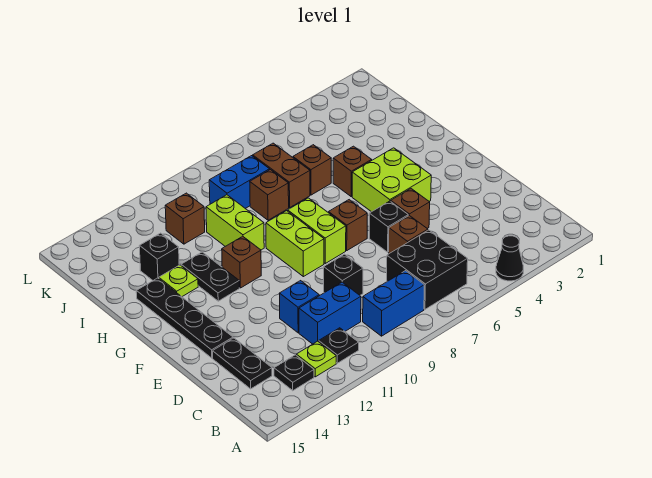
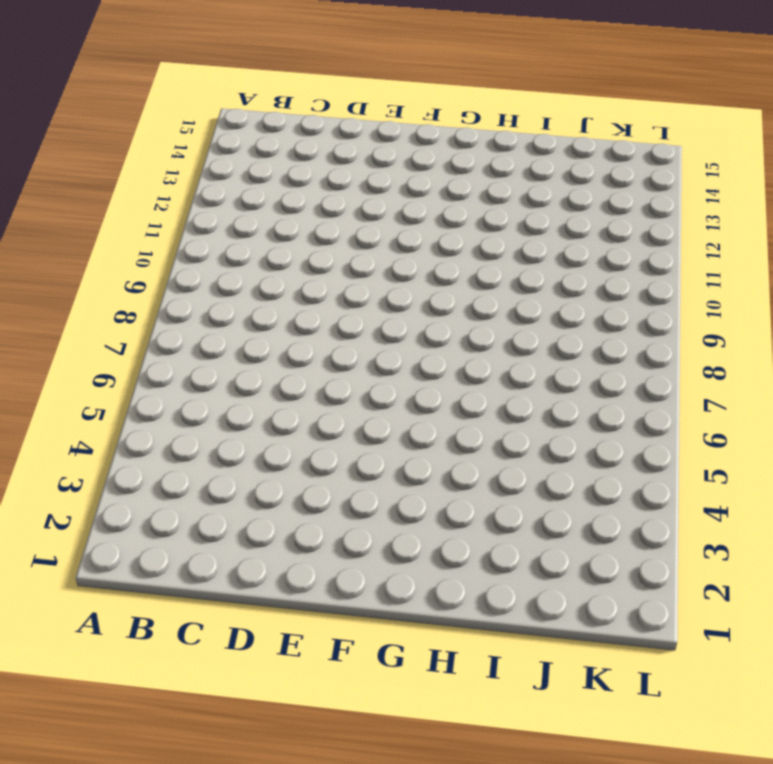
none -> black cone A4 level 1
none -> black brick B6:C7 level 1
none -> blue brick B8:B9 level 1

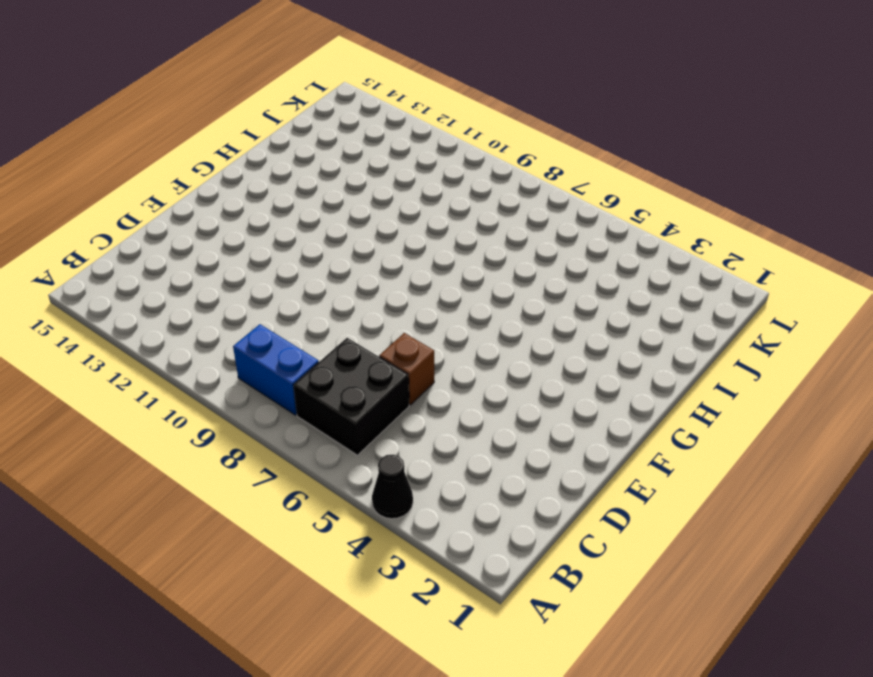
none -> black plate B11 level 1
none -> lime plate B12 level 1
none -> black plate B13 level 1

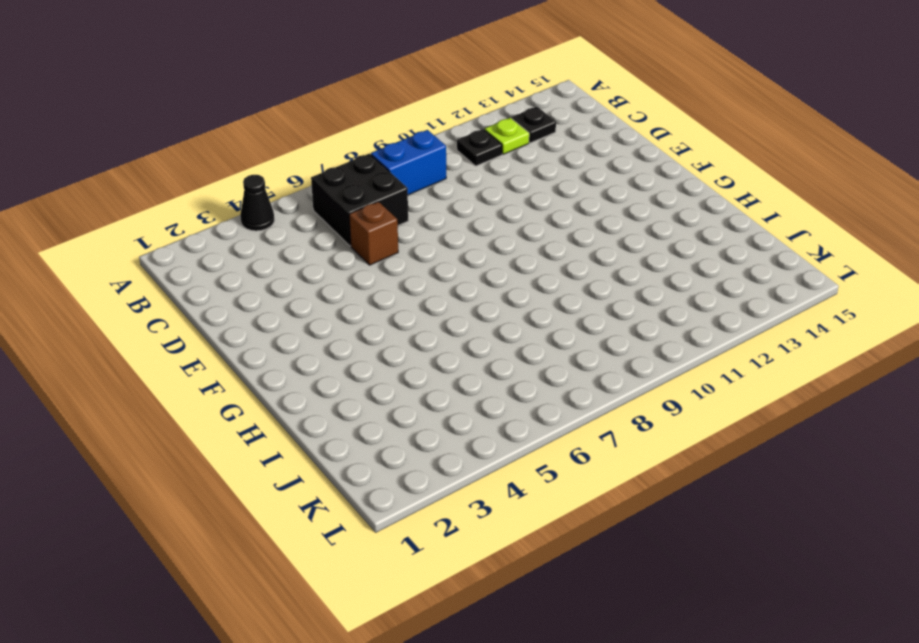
none -> blue brick C10:C11 level 1
none -> black plate C14:D14 level 1
none -> black brick D9 level 1

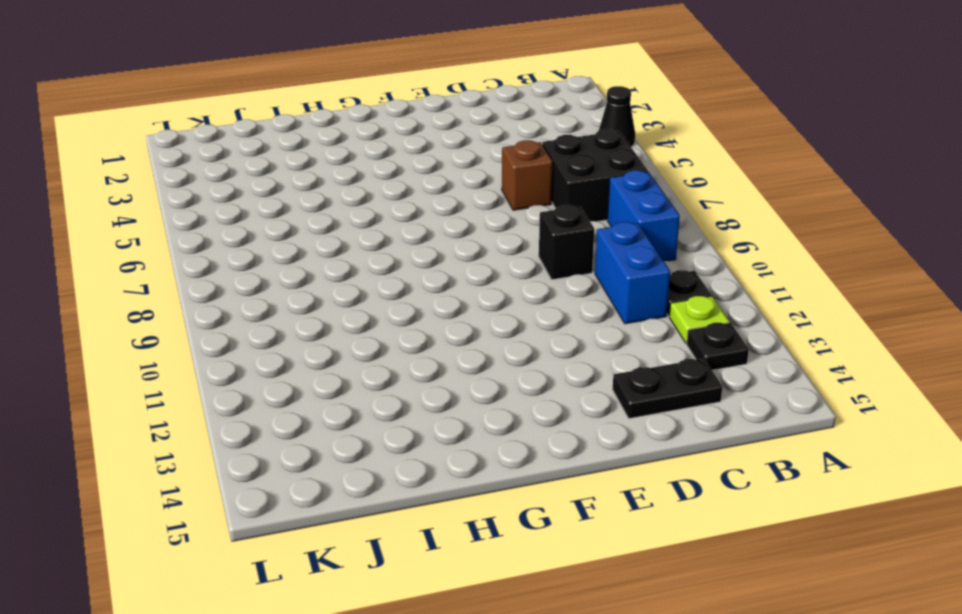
none -> blue brick D11 level 1
none -> brown brick E5 level 1
none -> black brick E6 level 1

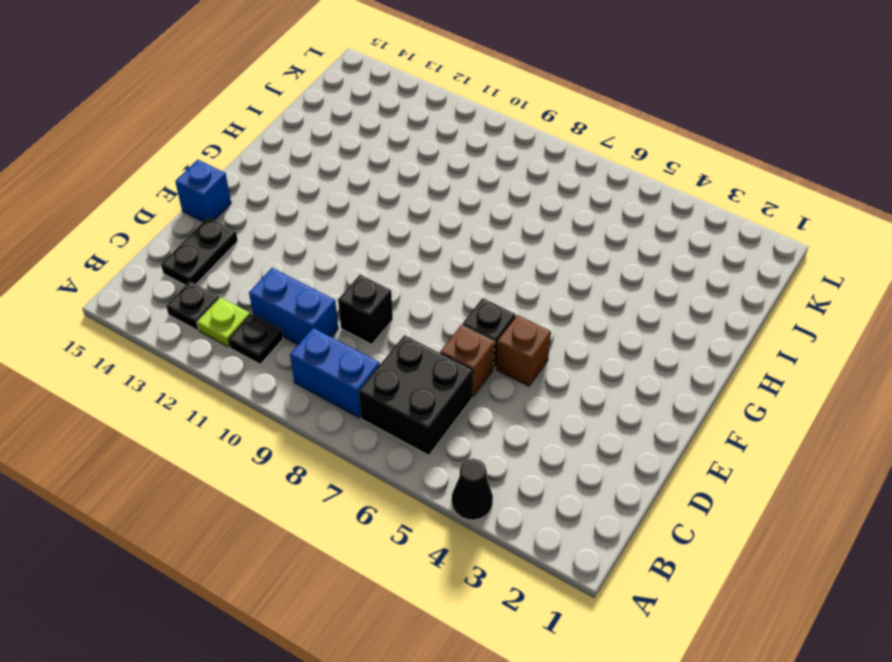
blue brick E15 level 1 -> blue brick D11 level 1
none -> black plate E14:H14 level 1
none -> lime brick F4:G5 level 1
none -> brown brick F7 level 1

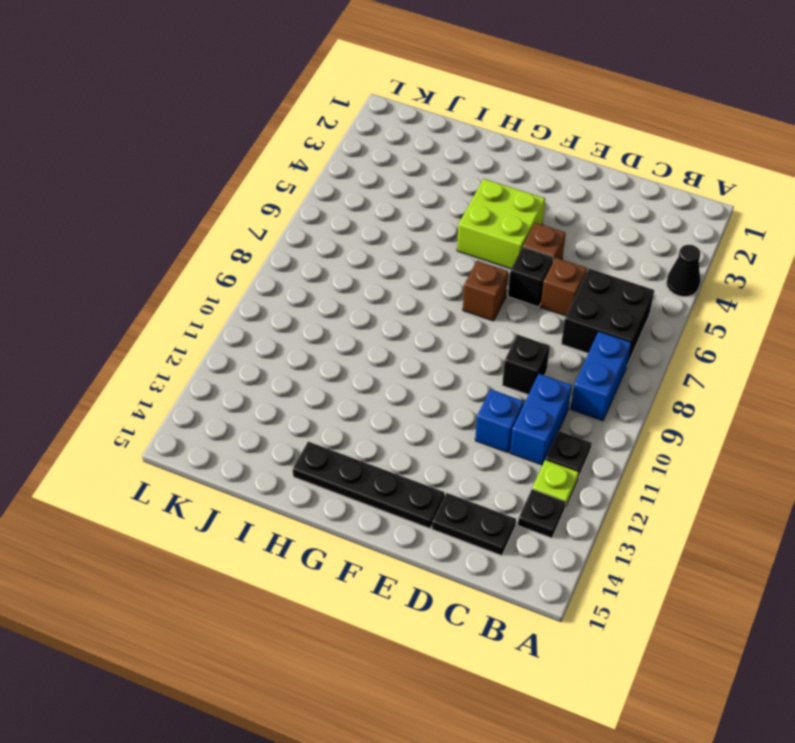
none -> lime brick F8:G8 level 1
none -> lime brick F9:G9 level 1
none -> brown brick G11 level 1

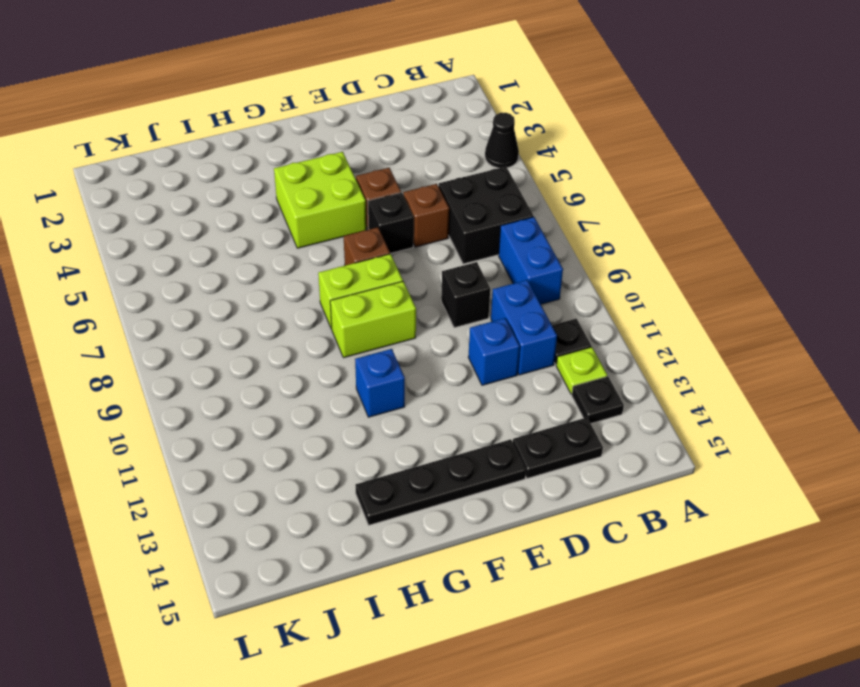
blue brick G11 level 1 -> brown brick G11 level 1
none -> black plate G12:H12 level 1
none -> brown brick H5 level 1
none -> lime brick H10:I10 level 1

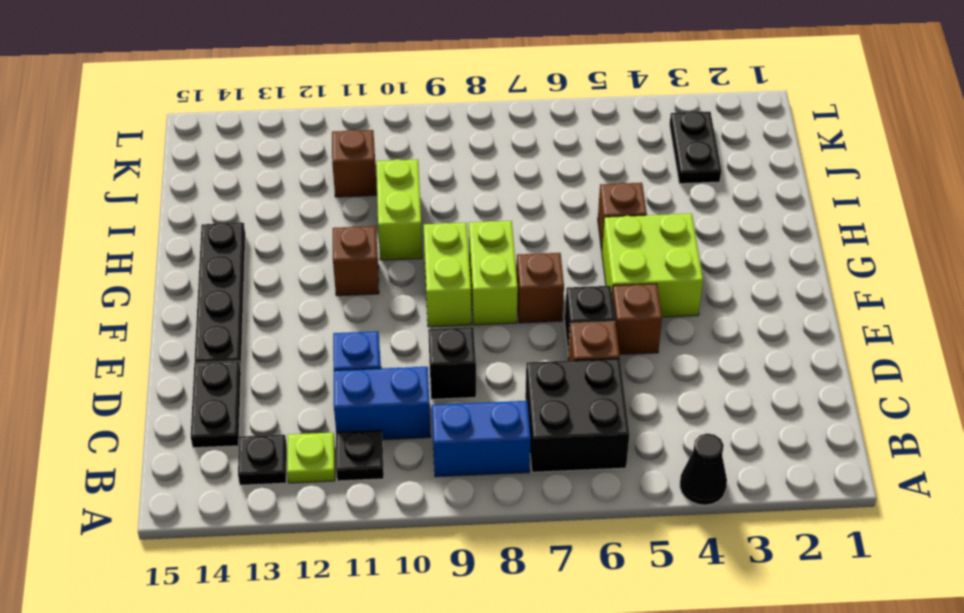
black plate J3:K3 level 1 -> black plate G12:H12 level 1
none -> lime plate H13 level 1
none -> brown brick I6 level 1
none -> brown brick I7:J7 level 1

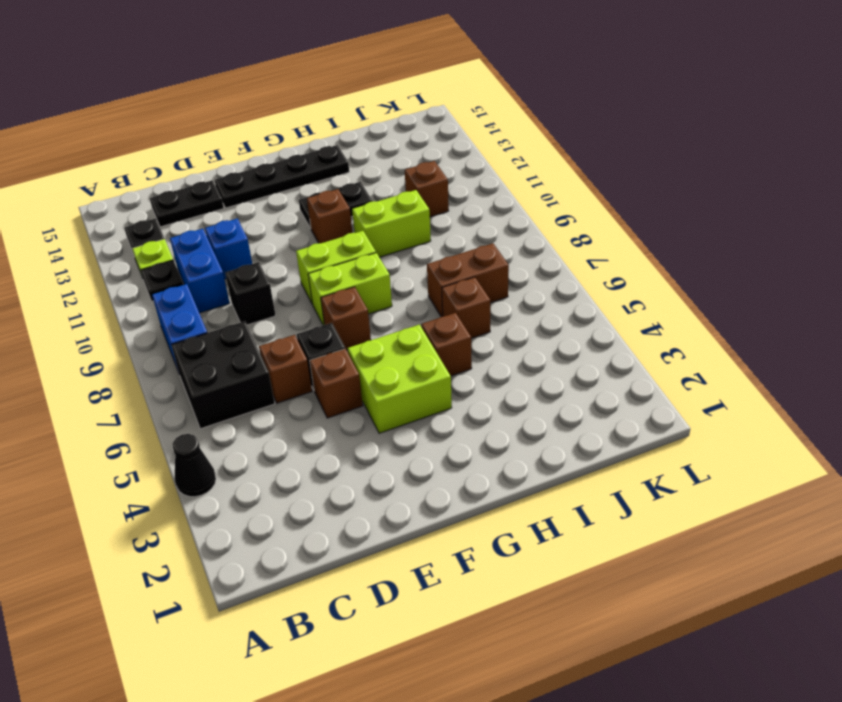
none -> lime plate H13 level 1
none -> brown brick I8 level 1
none -> black brick I13 level 1

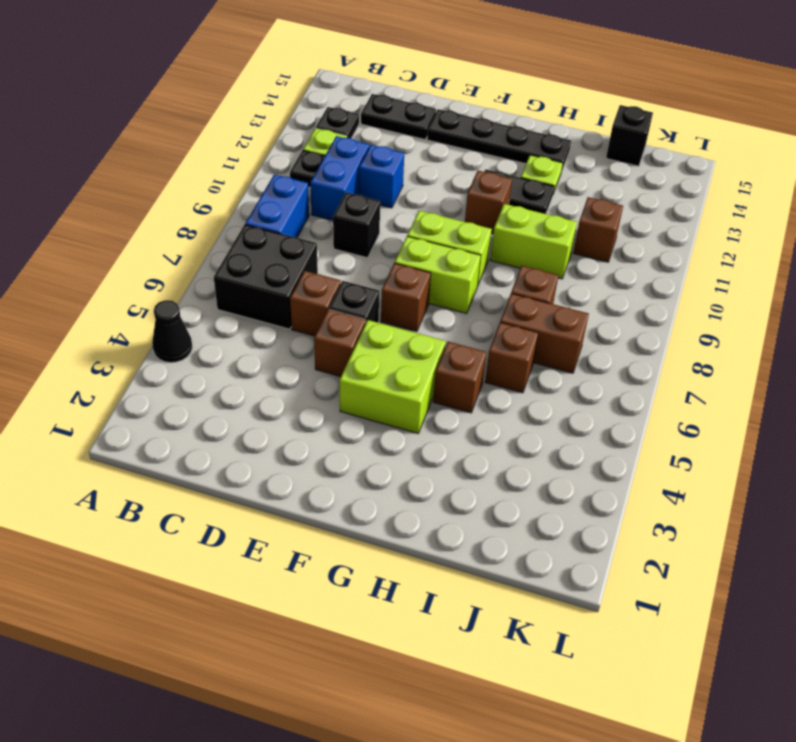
black brick J15 level 1 -> black brick I13 level 1
none -> blue brick J8:J9 level 1

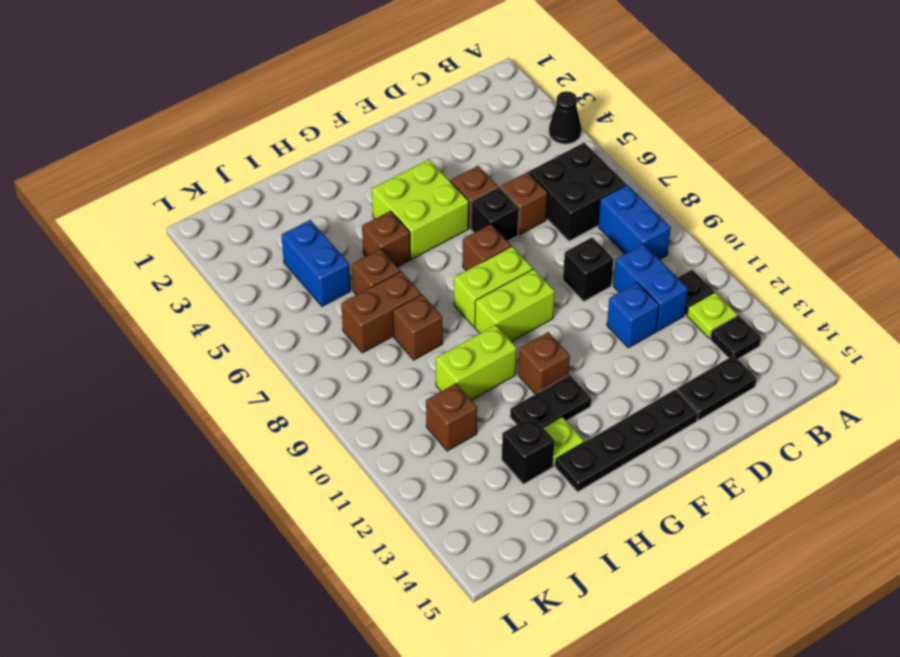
blue brick J4:J5 level 1 -> blue brick J8:J9 level 1

